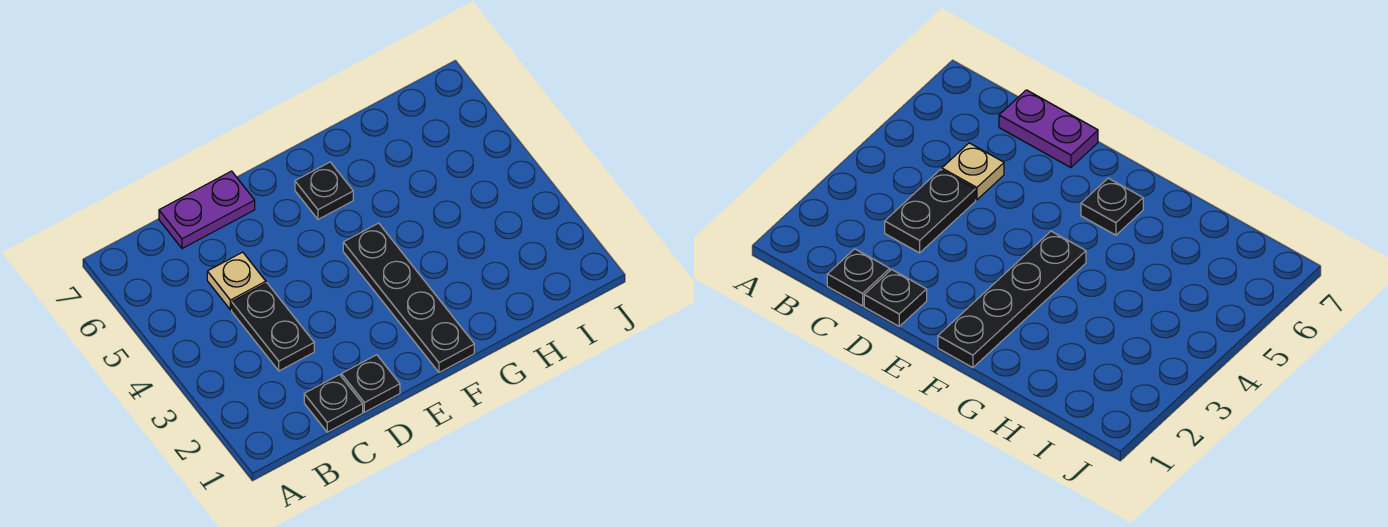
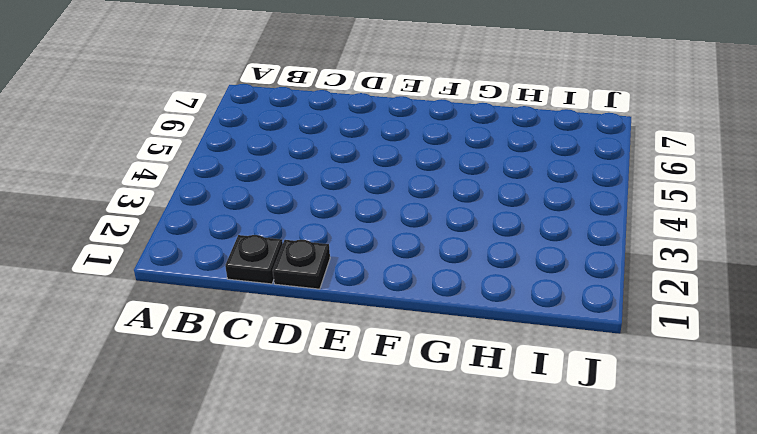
none -> black plate C3:C4 level 1
none -> tan plate C5 level 1

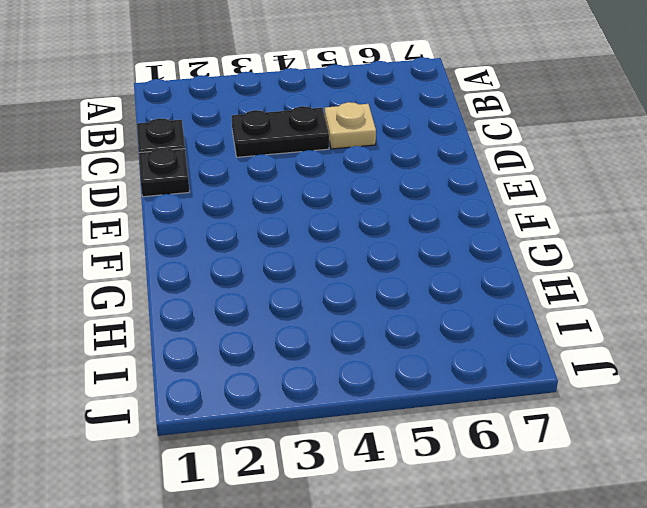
none -> purple plate C7:D7 level 1
none -> black plate F1:F4 level 1

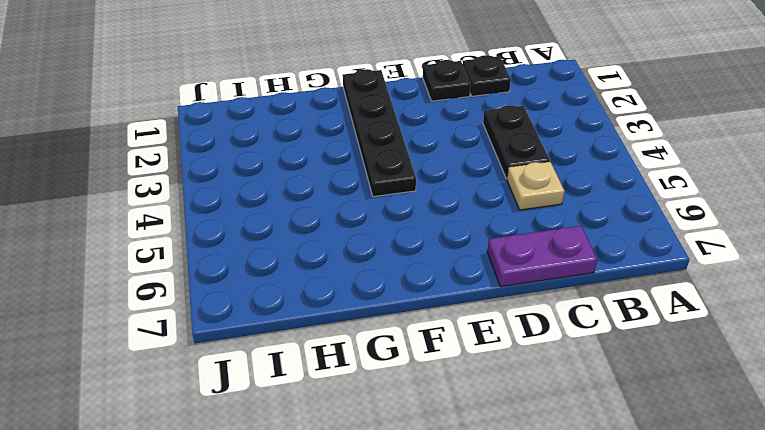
none -> black plate F6 level 1

